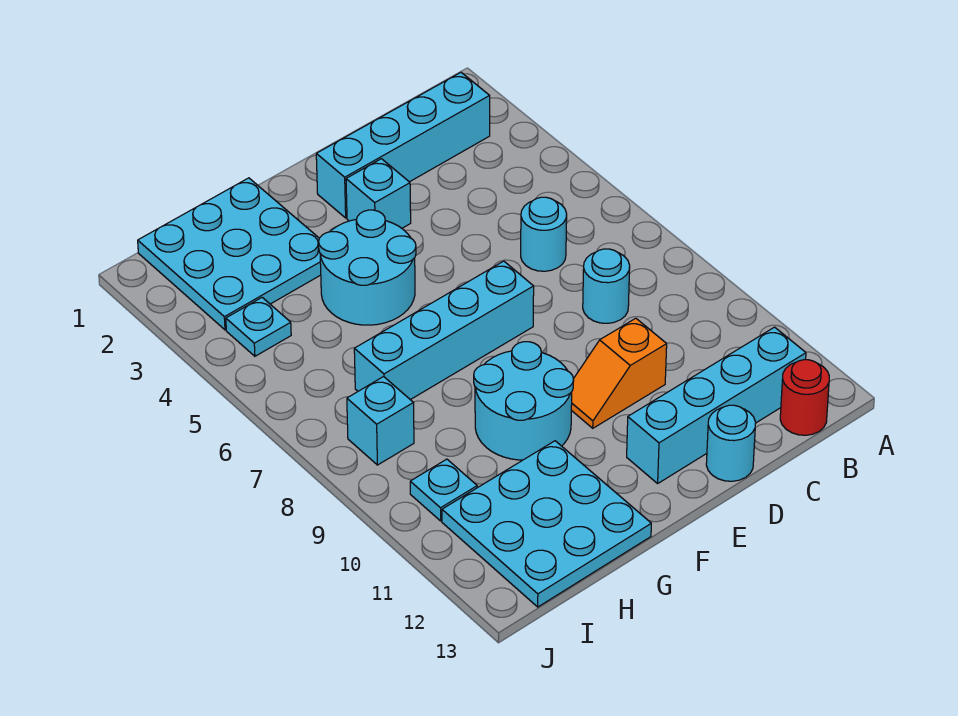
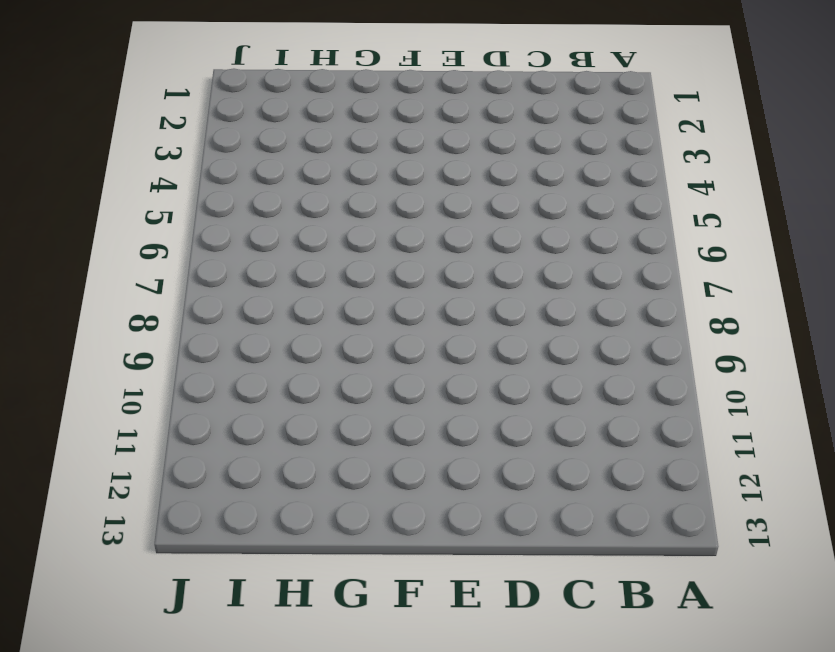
none -> cyan brick B2:E2 level 1
none -> cyan brick B12:E12 level 1
none -> red round brick B13 level 1

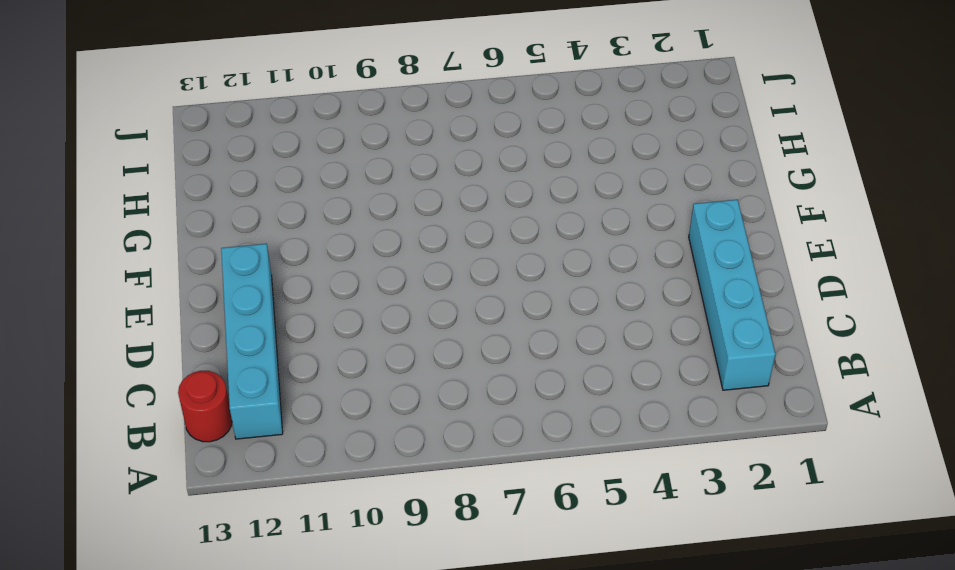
none -> cyan round brick C6 level 1
none -> cyan round brick C8 level 1
none -> orange slope D10:E10 level 1 top D

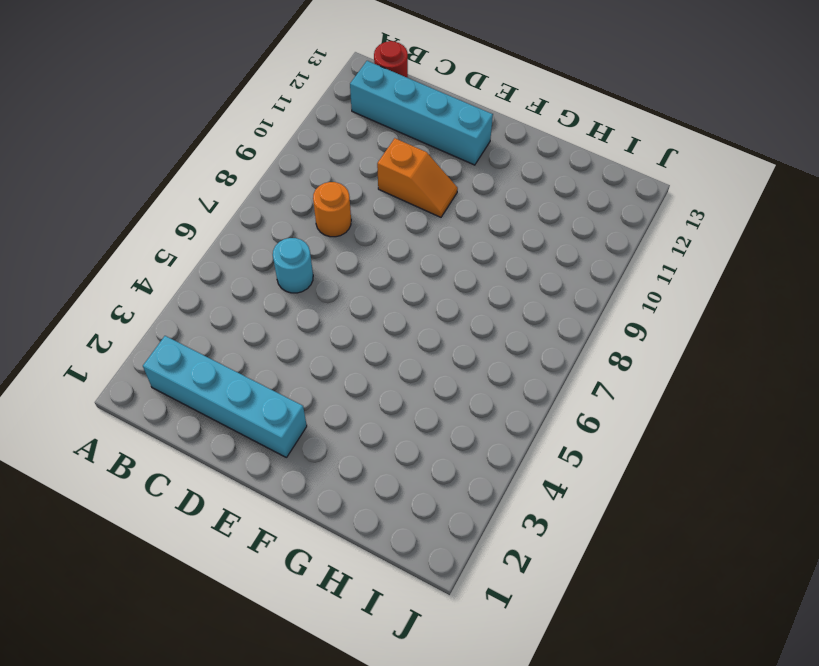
orange round brick C8 level 1 -> cyan round brick C8 level 1
none -> cyan round brick D13 level 1
none -> cyan brick E3 level 1
none -> cyan brick E7:H7 level 1

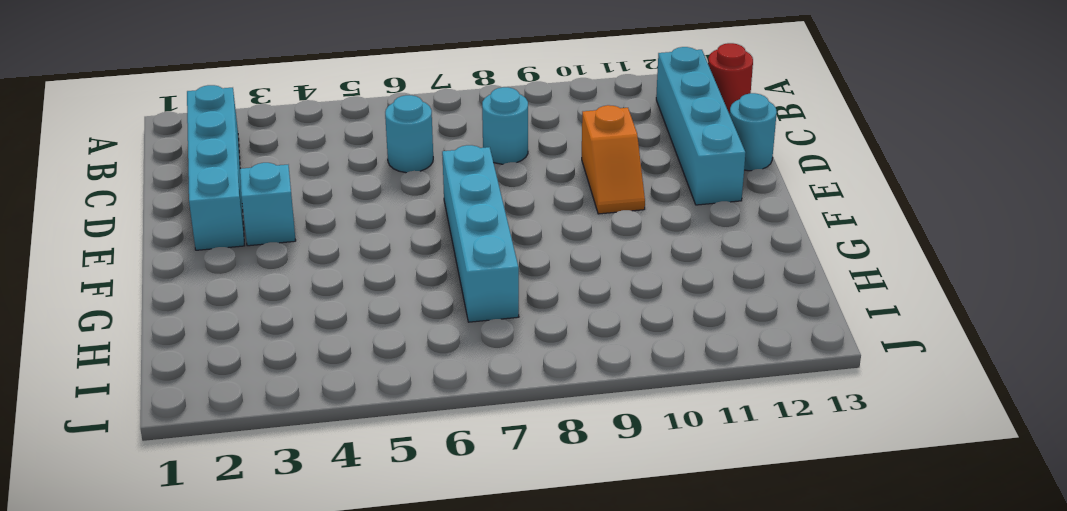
none -> cyan round brick F4:G5 level 1
none -> cyan round brick F9:G10 level 1
none -> cyan plate G1:I3 level 1

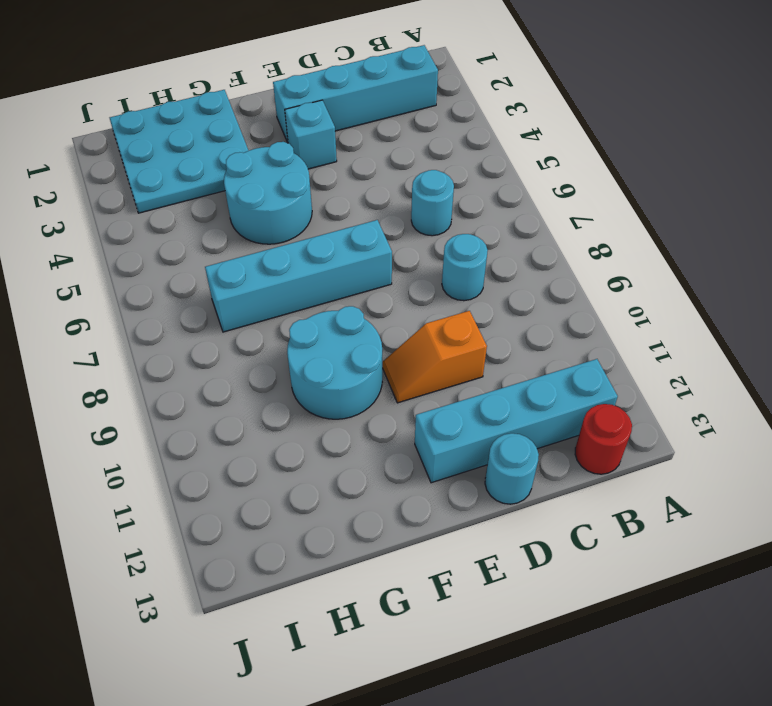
none -> cyan plate G11:I13 level 1
none -> cyan plate I4 level 1
none -> cyan brick I8 level 1

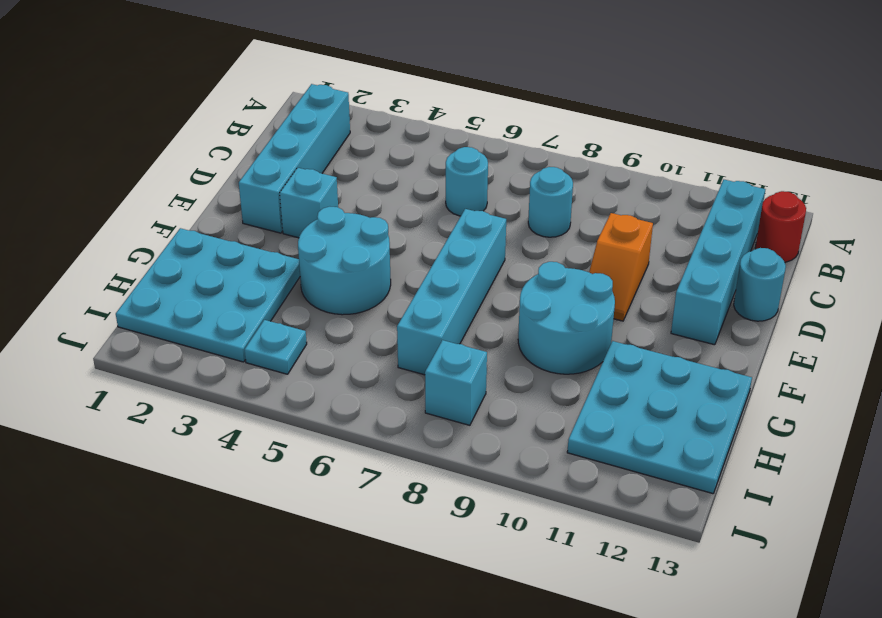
none -> cyan plate I10 level 1

